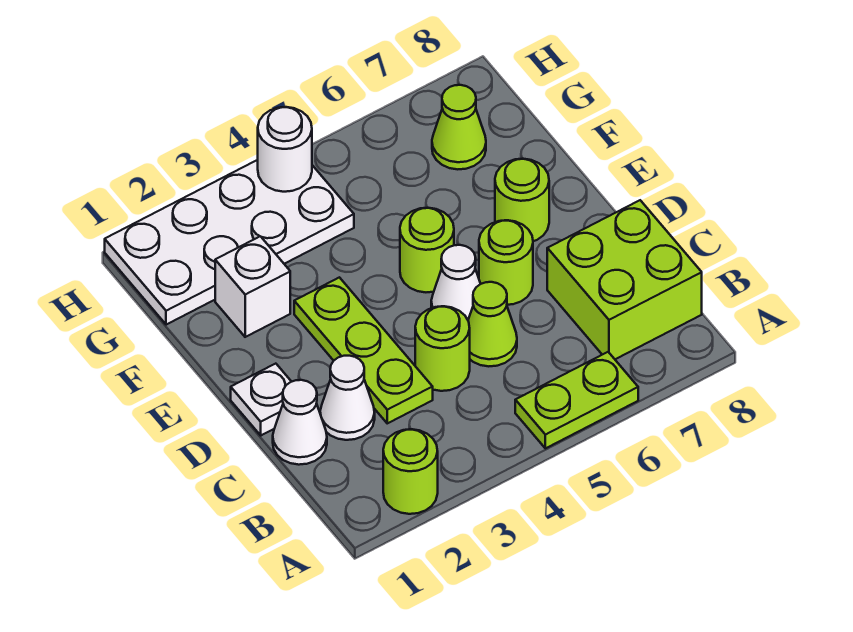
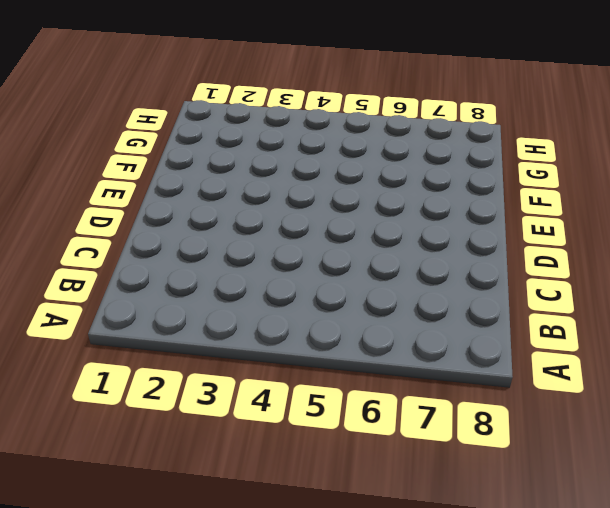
none -> lime round brick A2 level 1
none -> lime plate A5:A6 level 1
none -> lime brick B7:C8 level 1

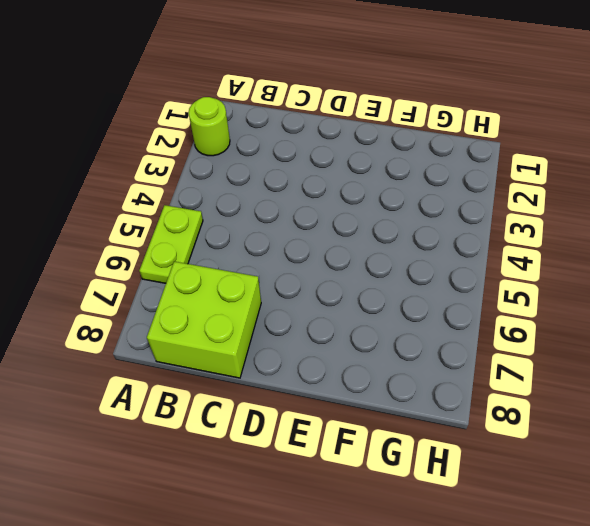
none -> white cone C1 level 1
none -> white cone C2 level 1
none -> lime plate C3:E3 level 1

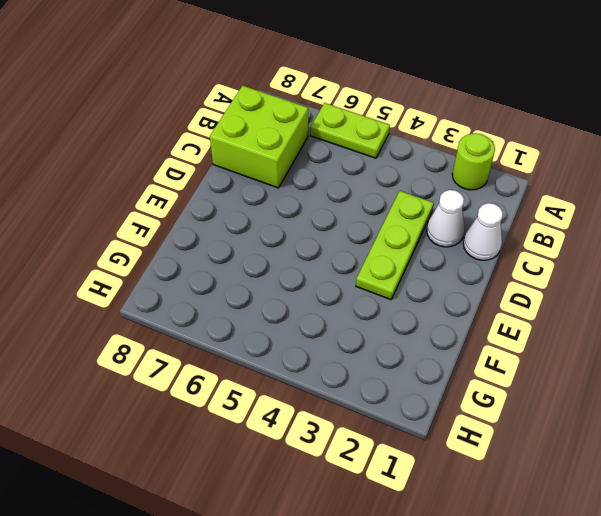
none -> lime round brick C4 level 1
none -> lime cone C5 level 1
none -> white plate D1 level 1

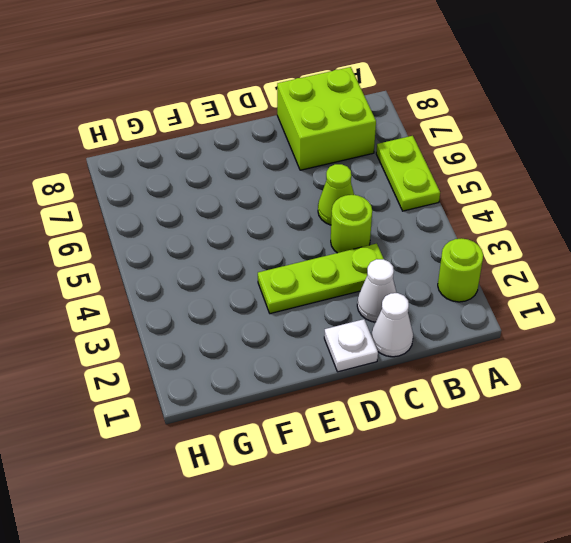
none -> white cone D5 level 1
none -> lime round brick D6 level 1
none -> lime round brick E5 level 1

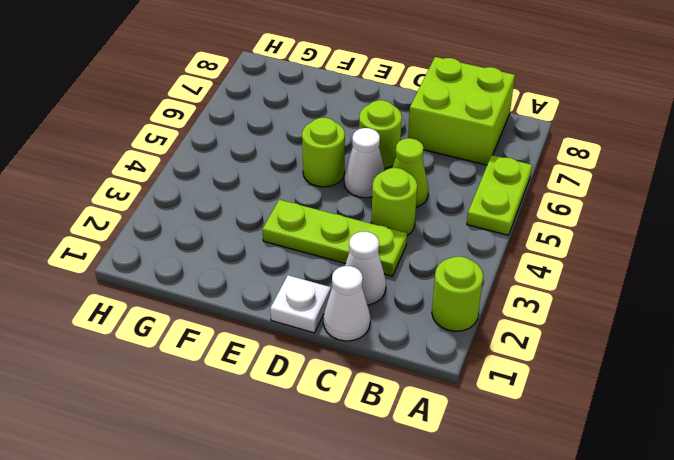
none -> lime round brick E7 level 1
none -> white brick F2 level 1
none -> white plate G1:H4 level 1

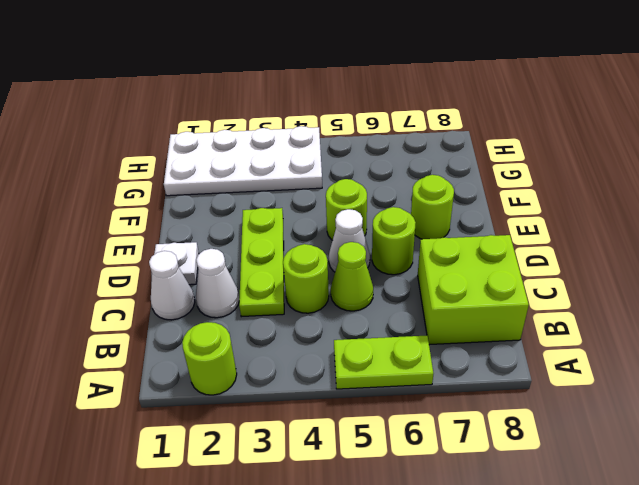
none -> white brick F2 level 1
none -> lime cone G7 level 1
none -> white round brick H4 level 2

